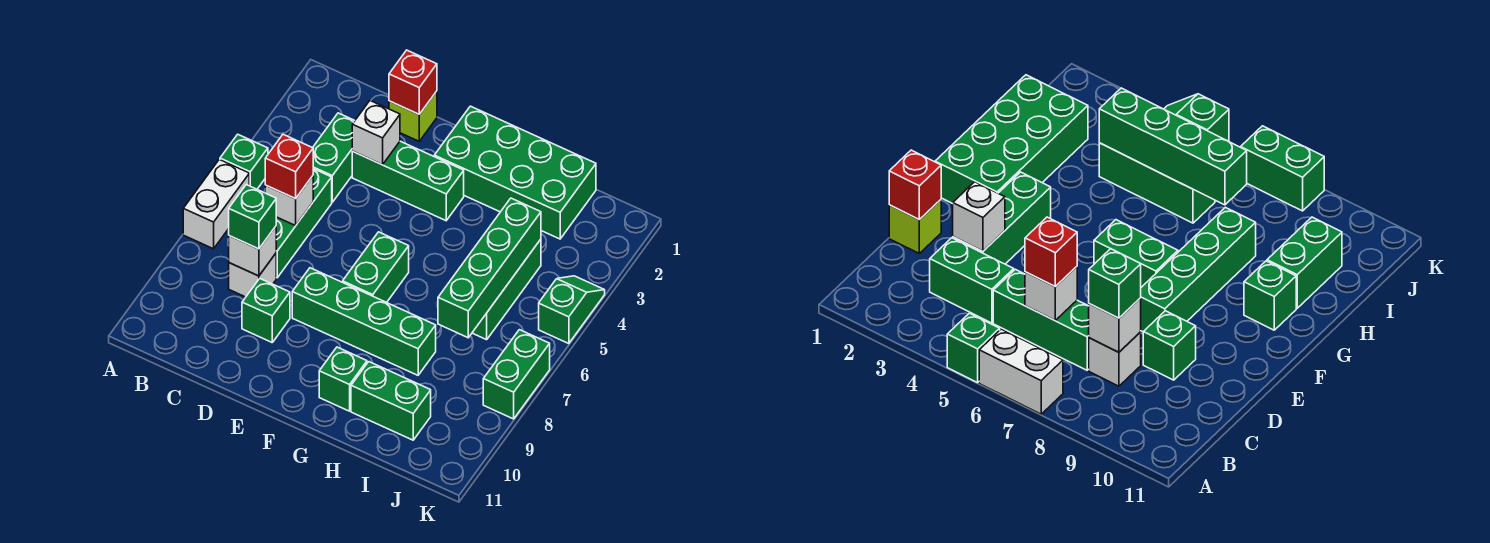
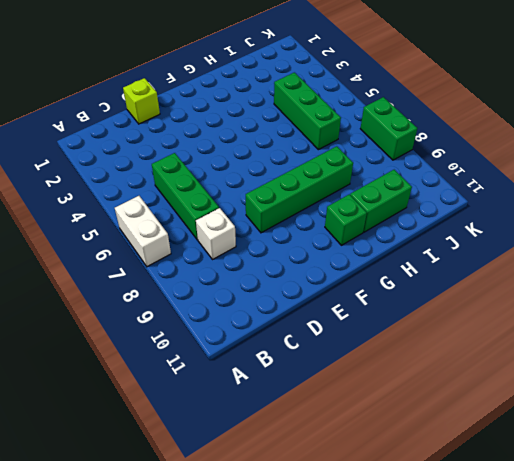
none -> green brick A5 level 1
none -> green brick C3:C4 level 1
none -> green brick D3:F3 level 1

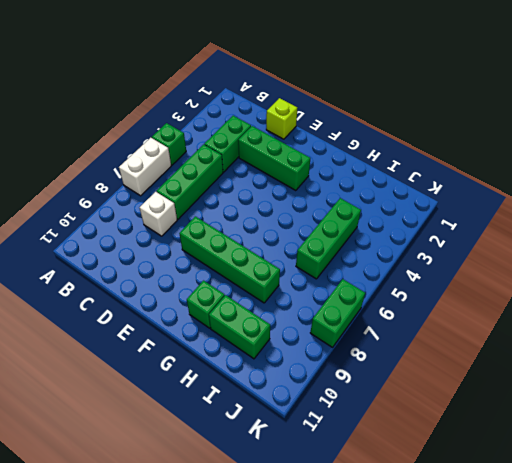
none -> green brick D9 level 1
none -> green brick F1:I2 level 1
none -> green brick F6:F7 level 1

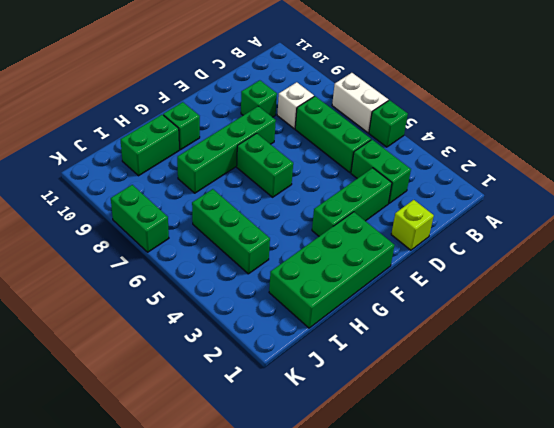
none -> green slope K4:K5 level 1 top 5
none -> white brick C6 level 2
none -> white brick C8 level 2

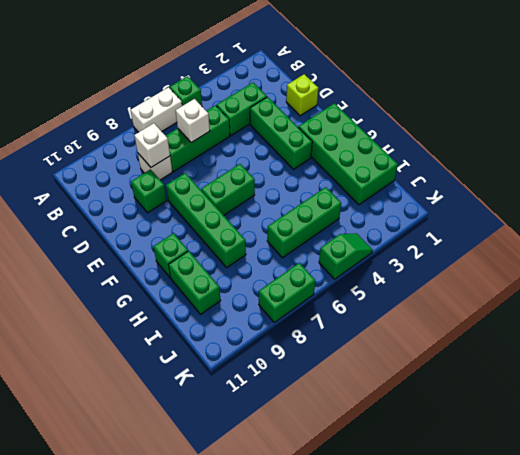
none -> red brick D1 level 2
none -> white brick D3 level 2
none -> green brick I4:I7 level 2

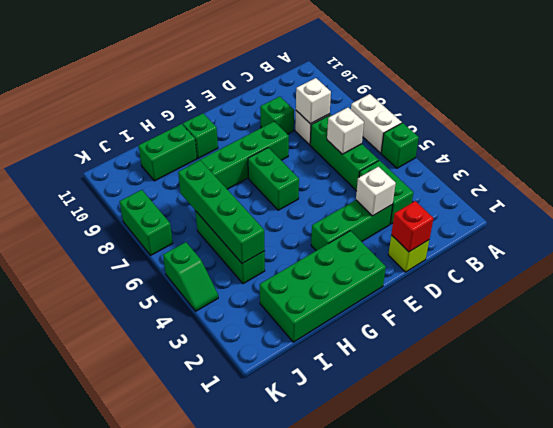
none -> red brick C6 level 3
none -> green brick C8 level 3

